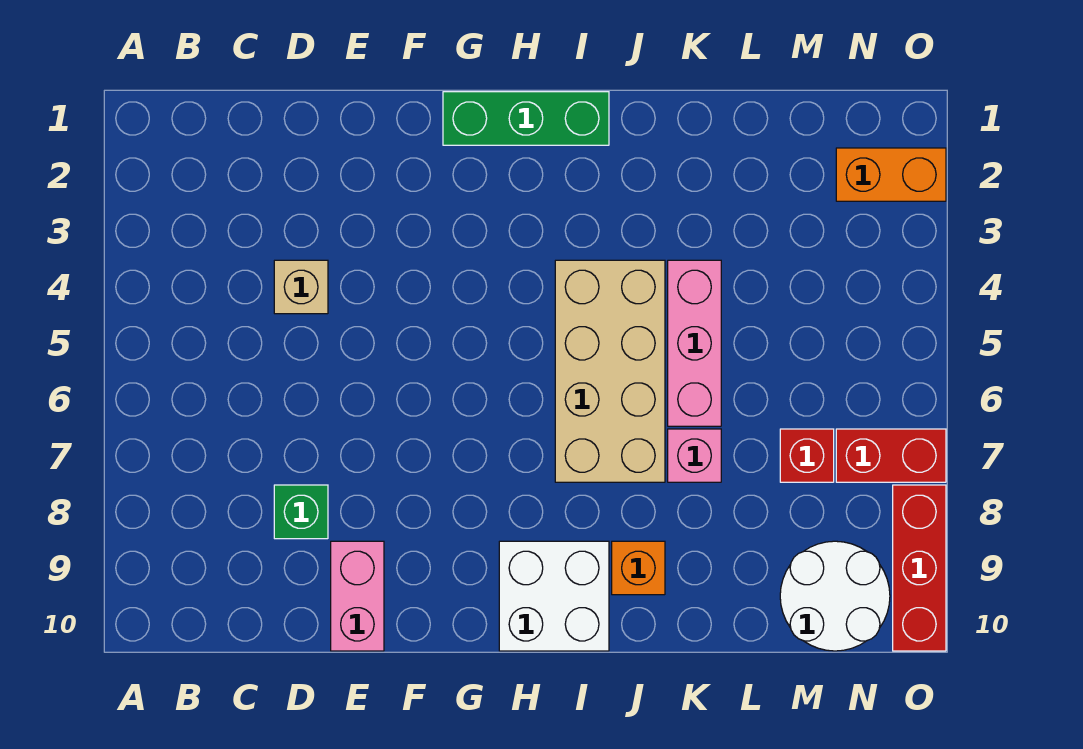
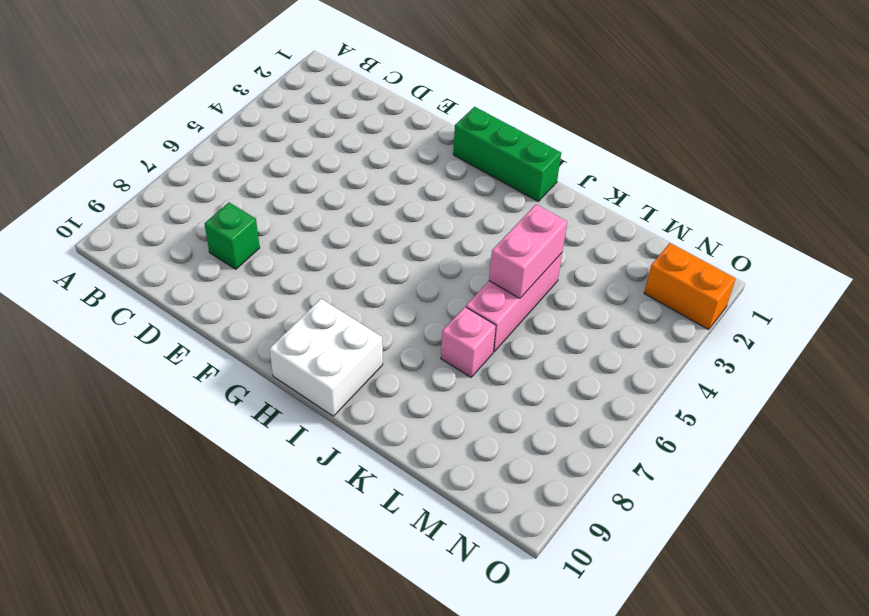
pink brick K4:K5 level 2 -> pink brick E9:E10 level 1
none -> tan brick D4 level 1
none -> tan brick I4:J7 level 1
none -> orange brick J9 level 1

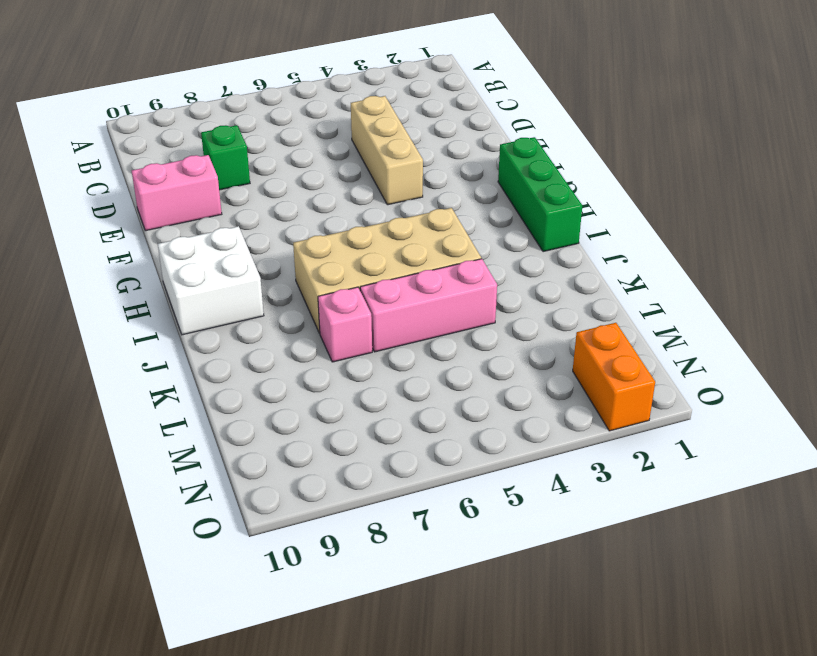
tan brick D4:F4 level 1 -> tan brick D4 level 1
none -> orange brick J9 level 1
none -> red brick M7 level 1
none -> white round brick M9:N10 level 1

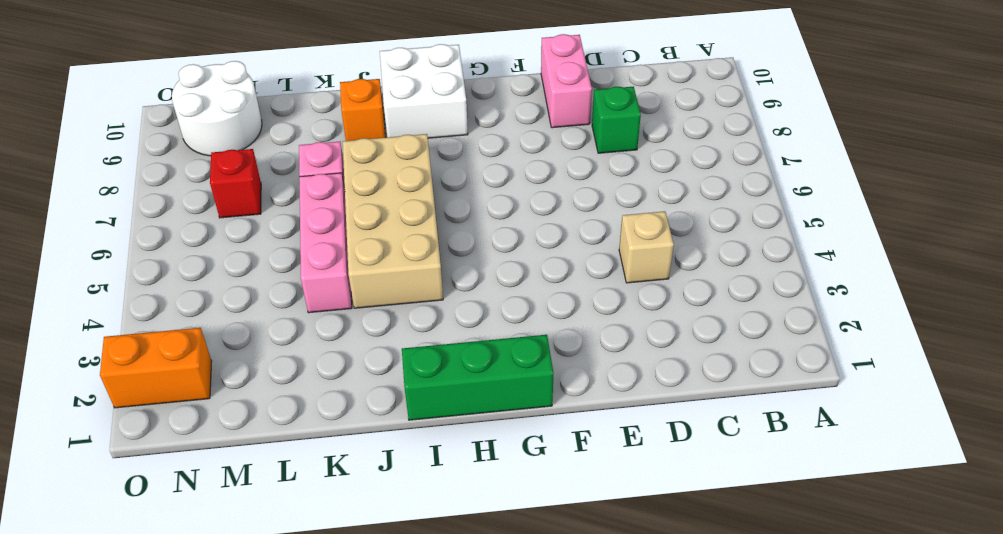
none -> red brick N7:O7 level 1
none -> red brick O8:O10 level 1

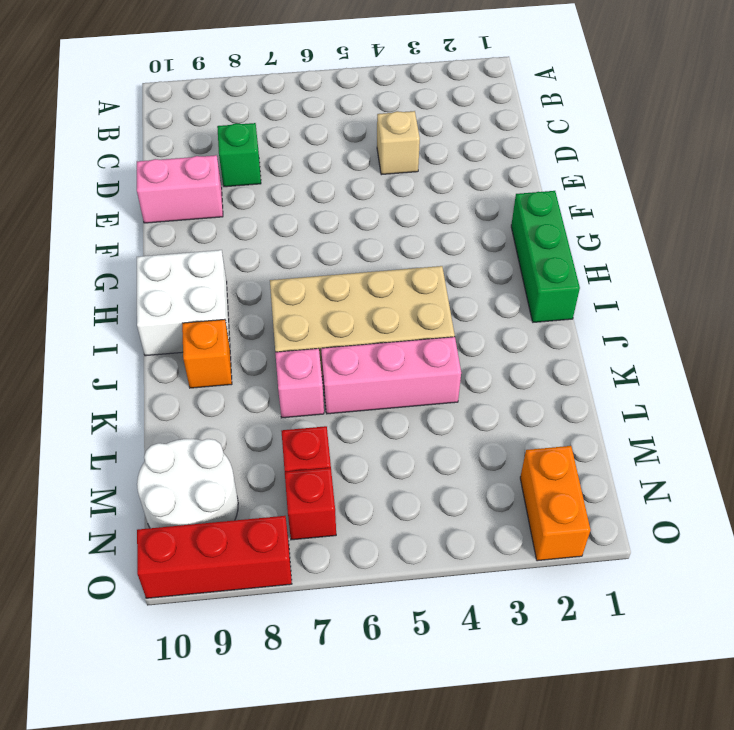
red brick N7 level 1 -> red brick N7:O7 level 1

